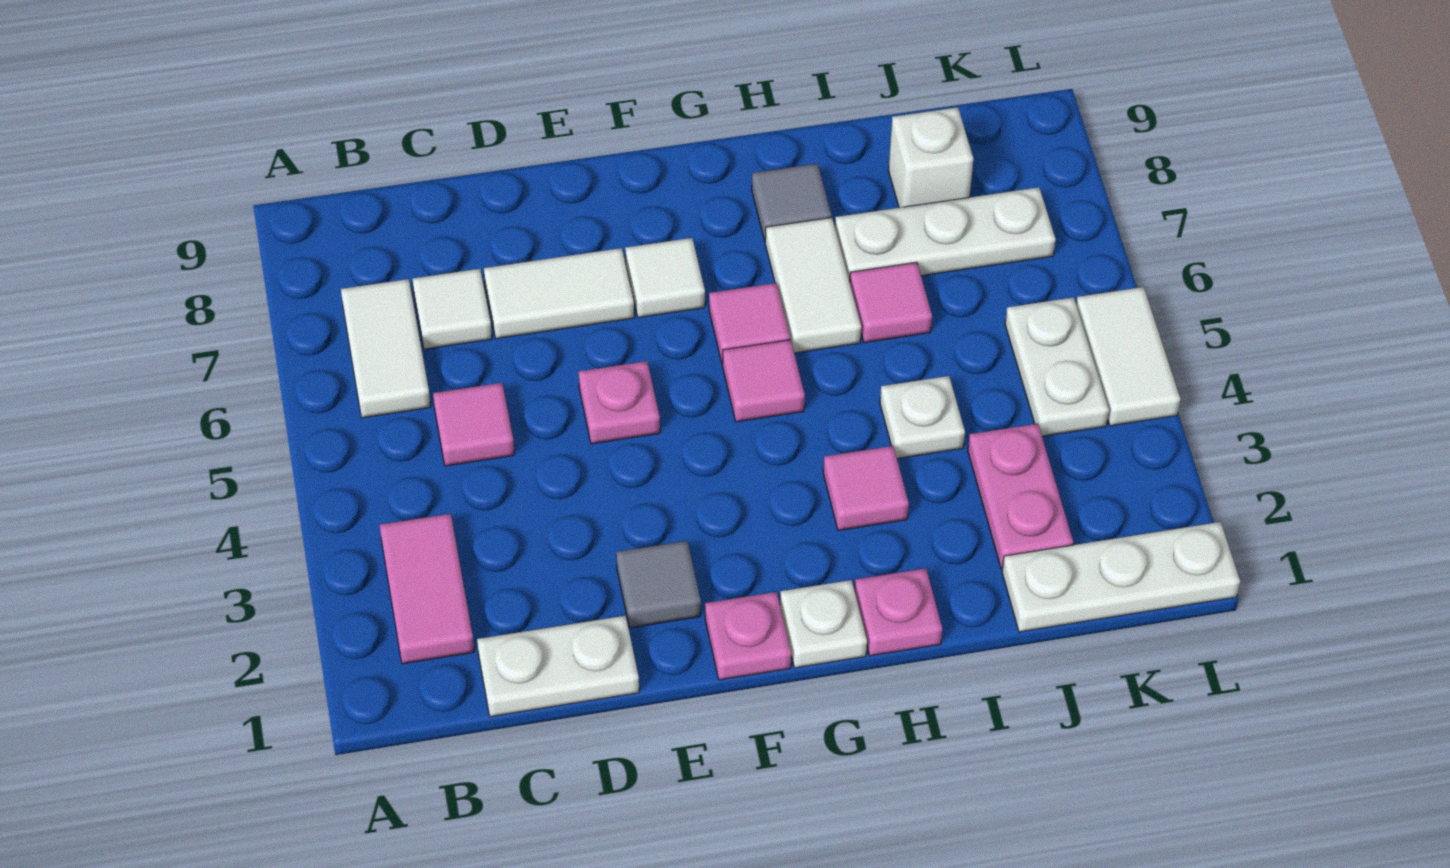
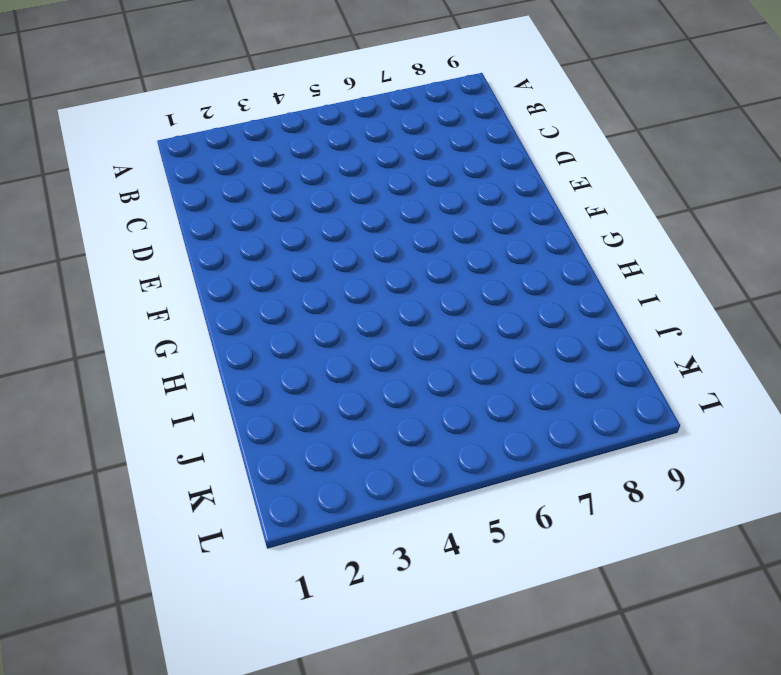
none -> pink tile B2:B3 level 1
none -> white tile B6:B7 level 1
none -> white plate C1:D1 level 1

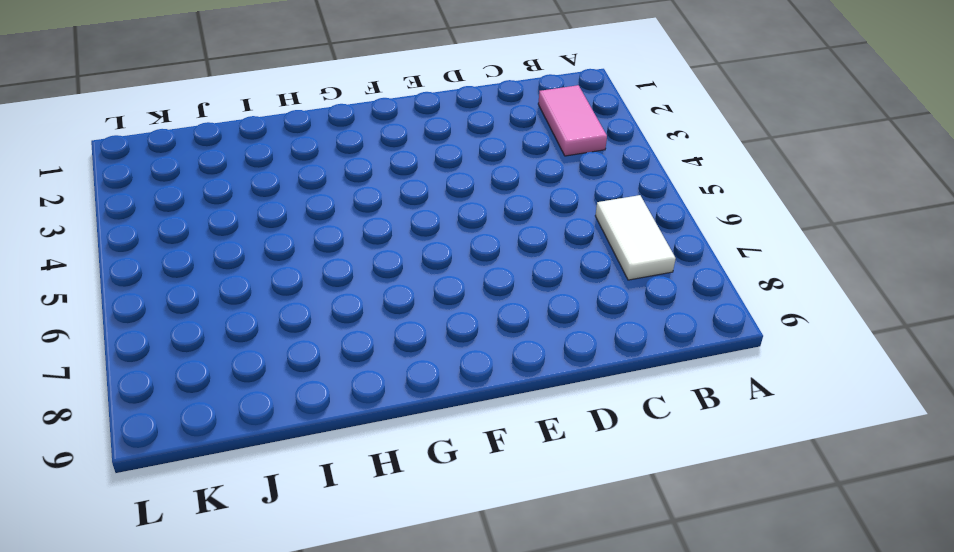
none -> white plate C1:D1 level 1
none -> pink tile C5 level 1
none -> white tile C7 level 1

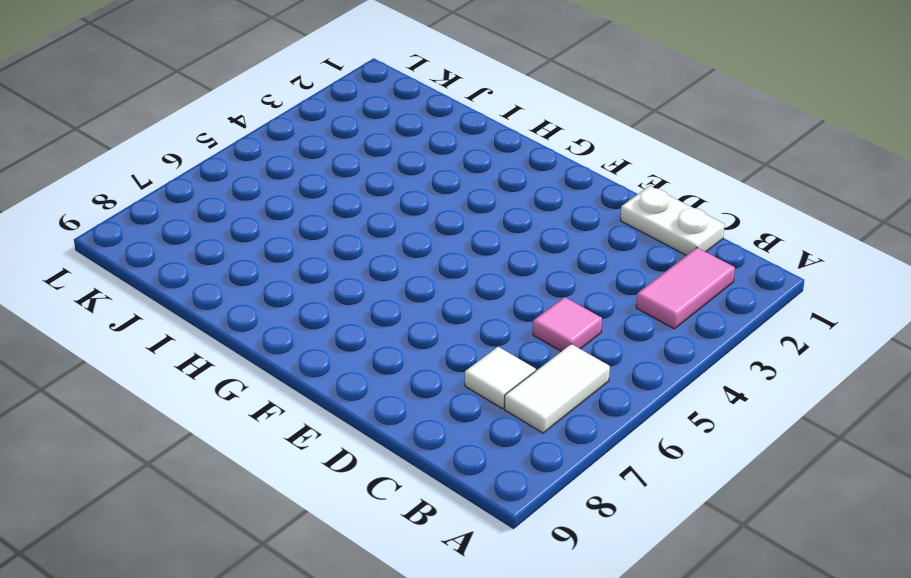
none -> white tile D7:E7 level 1
none -> grey tile E2 level 1
none -> pink plate E5 level 1

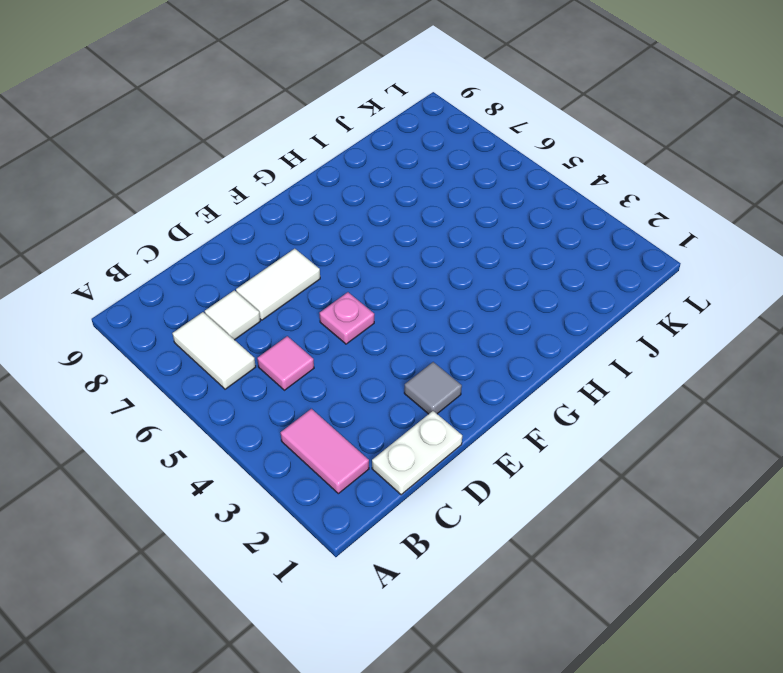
none -> pink plate F1 level 1
none -> white tile F7 level 1
none -> white plate G1 level 1

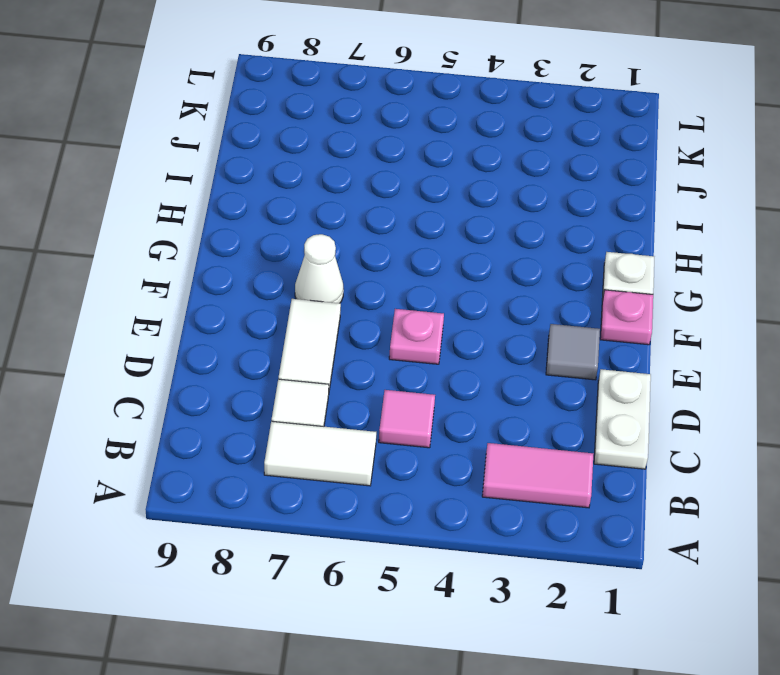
white cone F7 level 1 -> white tile F7 level 1
none -> pink tile G5 level 1
none -> pink tile G6 level 1
none -> pink plate H1 level 1

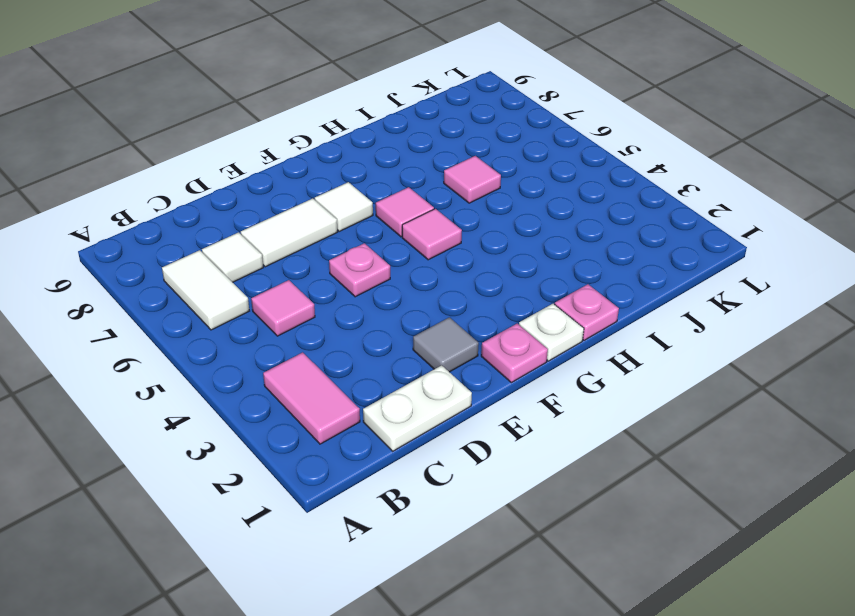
none -> pink tile H3 level 1
none -> white tile H6:H7 level 1
none -> grey tile H8 level 1

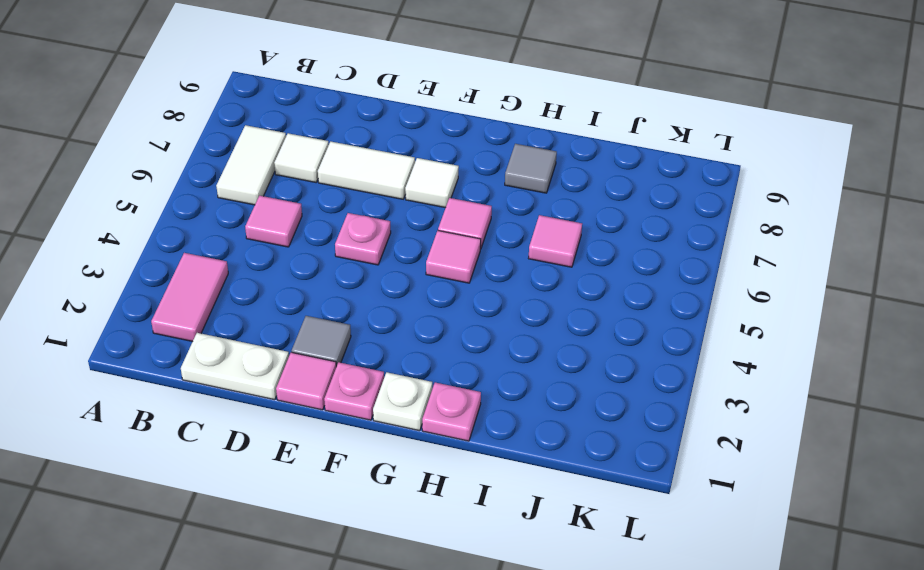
pink tile E1 level 1 -> pink tile H3 level 1
none -> white tile H6:H7 level 1
none -> white plate I4 level 1
none -> white plate I7:K7 level 1

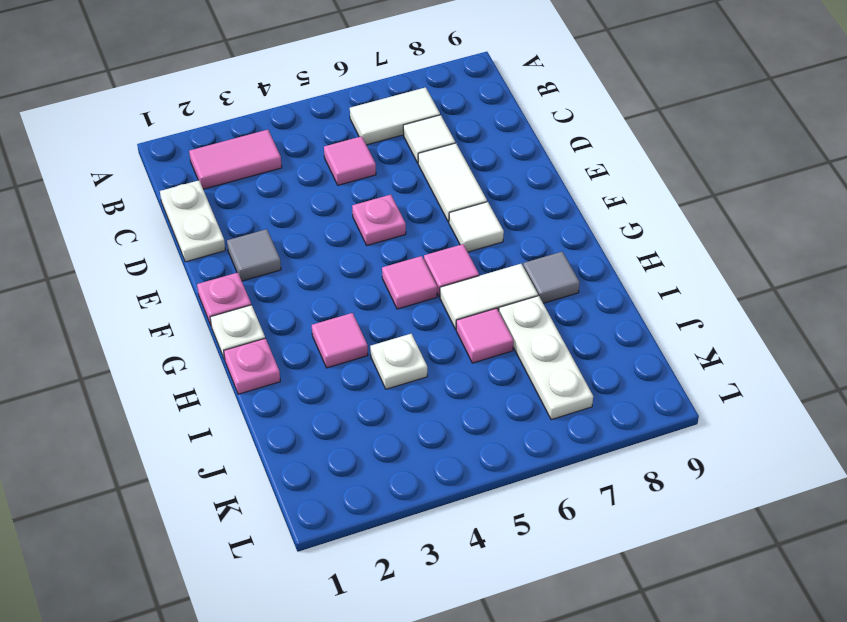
none -> white plate J1:L1 level 1
none -> pink plate J2:J3 level 1
none -> white brick J8 level 1

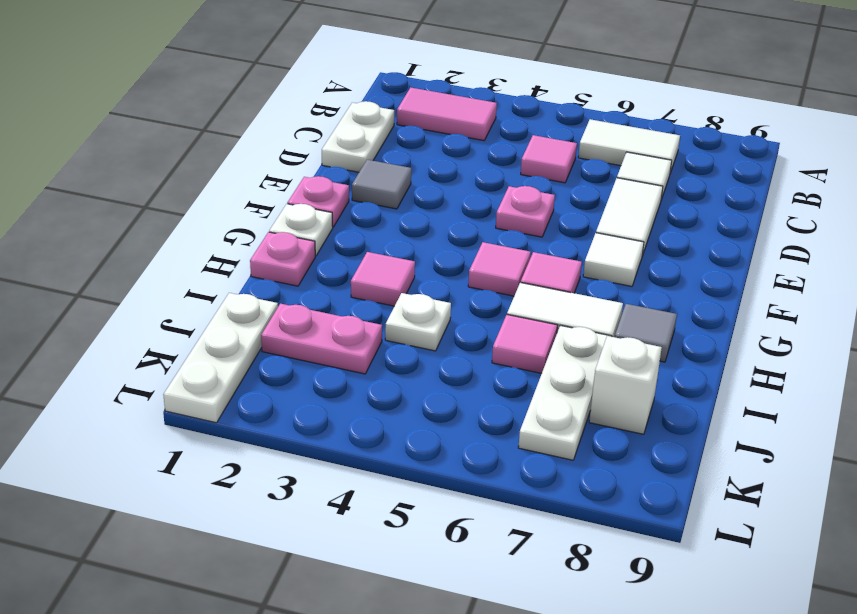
none -> white plate K4:K5 level 1
none -> white tile L4:L5 level 1

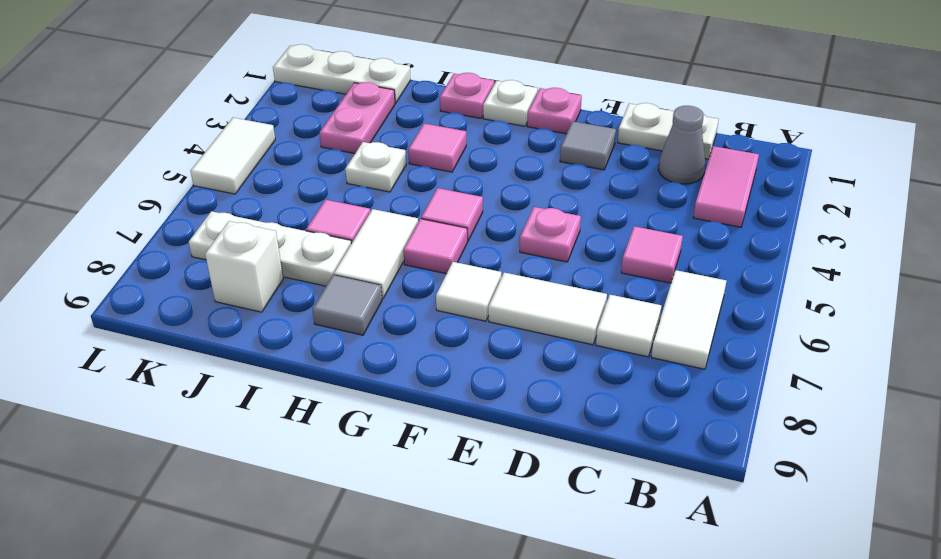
grey cone C2 level 1 -> none
none -> white plate K4:K5 level 1

